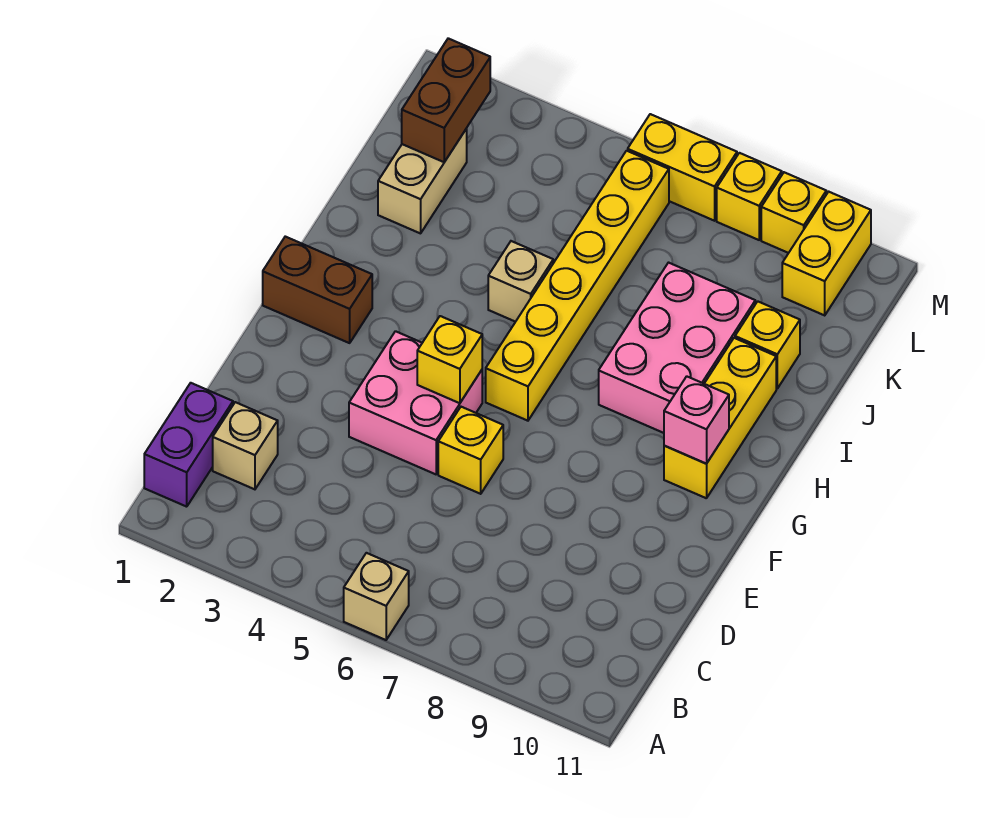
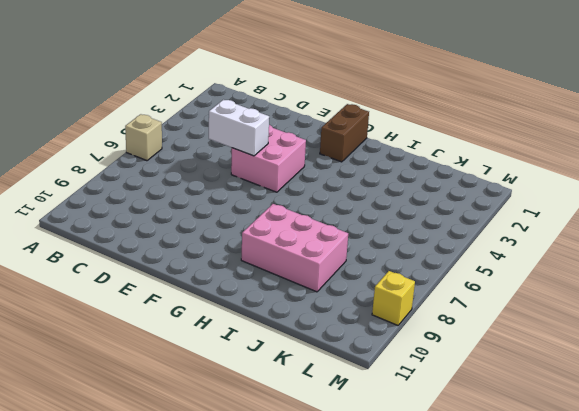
white brick D5:E5 level 2 -> none
none -> purple brick B1:C1 level 1
none -> tan brick C2 level 1
none -> yellow brick E6 level 1

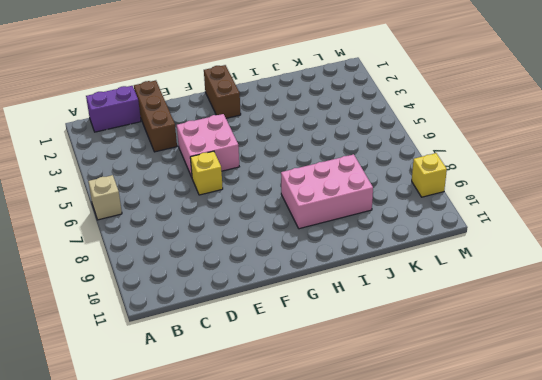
brown brick D1:D3 level 1 -> none
none -> tan brick C2 level 1
none -> yellow brick G6:L6 level 1
none -> yellow brick G10:I10 level 1

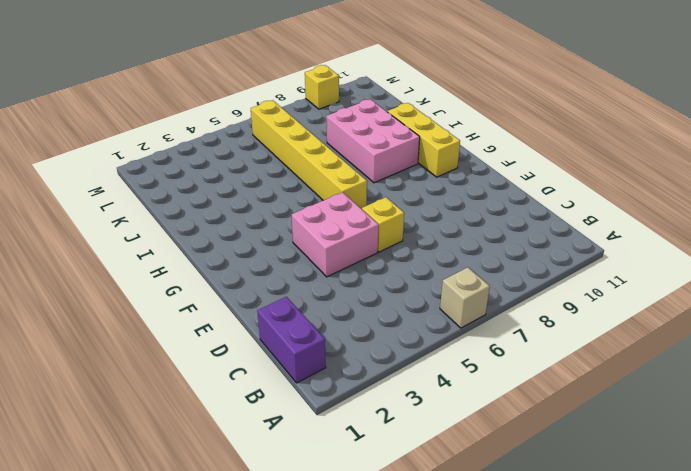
none -> tan brick C2 level 1
none -> brown brick G1:G2 level 1
none -> tan brick I5 level 1

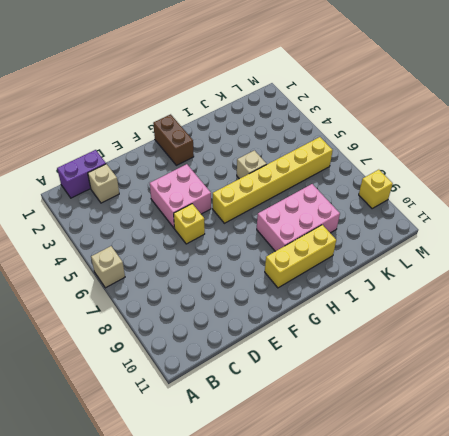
none -> tan brick J2:K2 level 1
none -> yellow brick J10 level 1
none -> yellow brick L10:M10 level 1

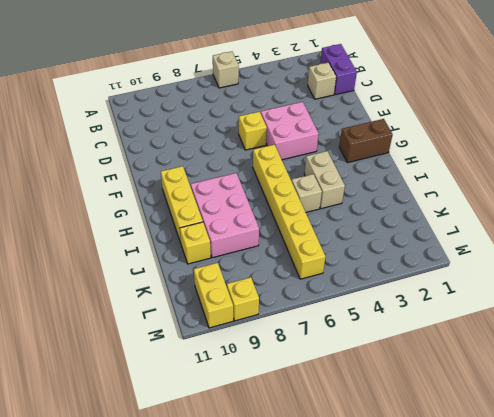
tan brick H4:I4 level 1 -> tan brick J2:K2 level 1
none -> yellow brick M6:M7 level 1
none -> yellow brick M8 level 1
none -> yellow brick F5 level 2

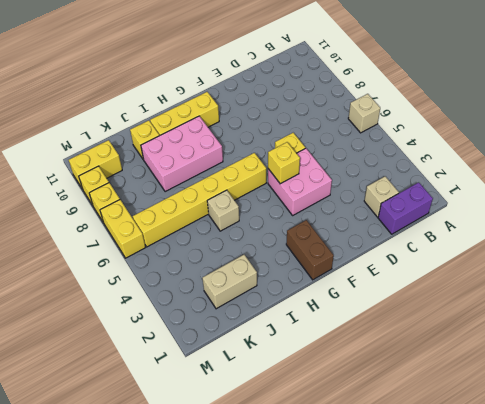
none -> pink brick G10 level 2
none -> brown brick K2:L2 level 2

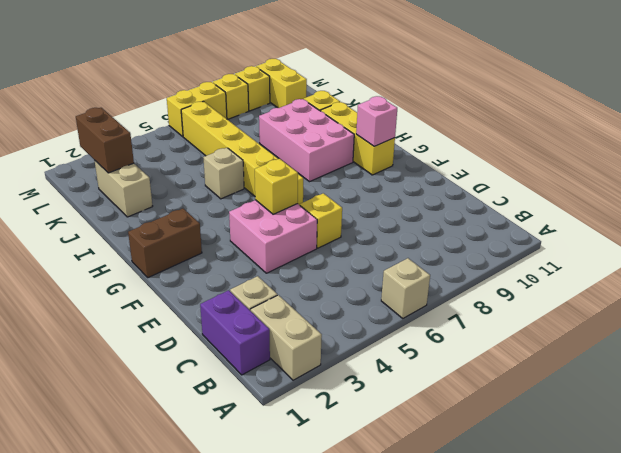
tan brick A2:B2 level 1 -> none

